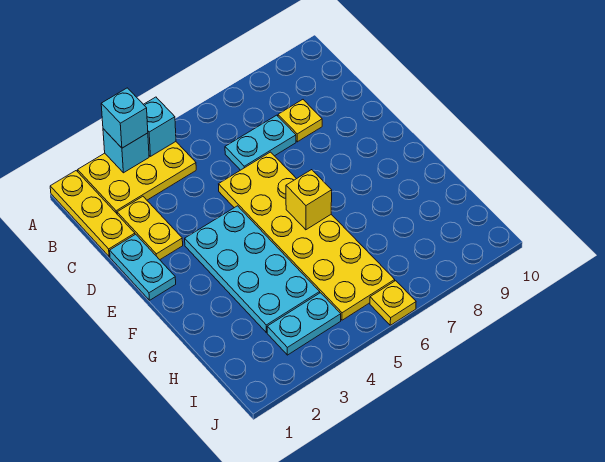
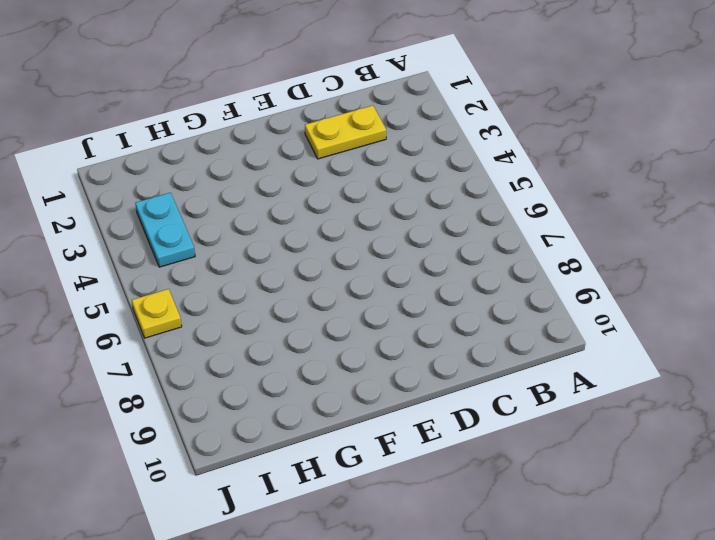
none -> yellow plate A1:C1 level 1
none -> yellow plate A2:B4 level 1
none -> cyan plate C6:C7 level 1

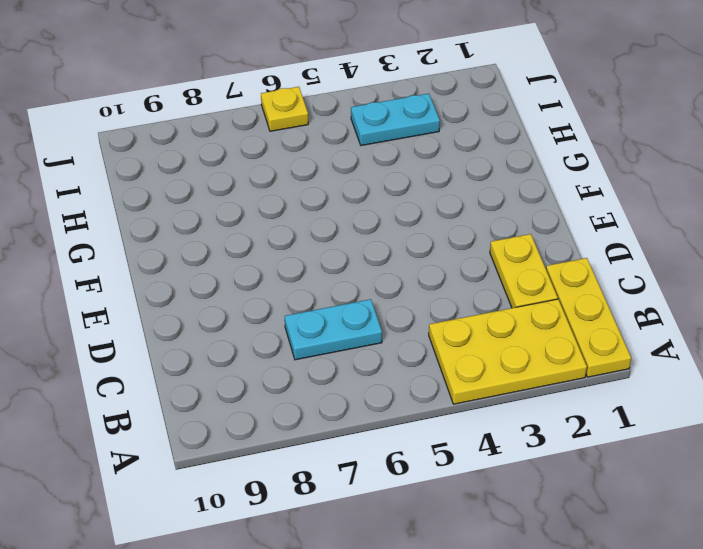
none -> yellow plate C8 level 1
none -> cyan plate D1:E1 level 1
none -> yellow plate D5:I6 level 1

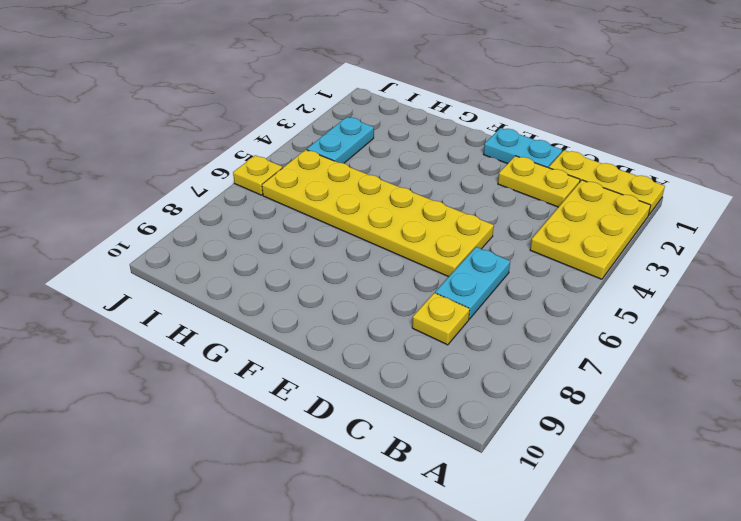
none -> cyan plate E3:H4 level 1
none -> cyan brick A3 level 2
none -> cyan brick A4 level 2

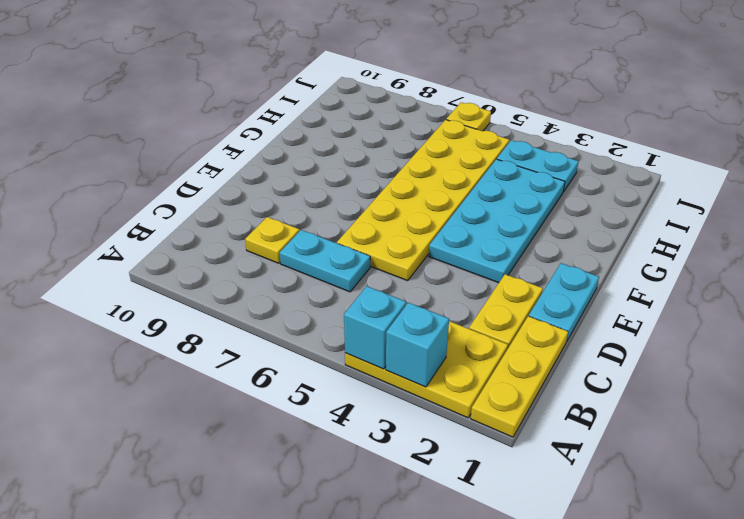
none -> yellow brick F6 level 2
none -> cyan brick A3 level 3

